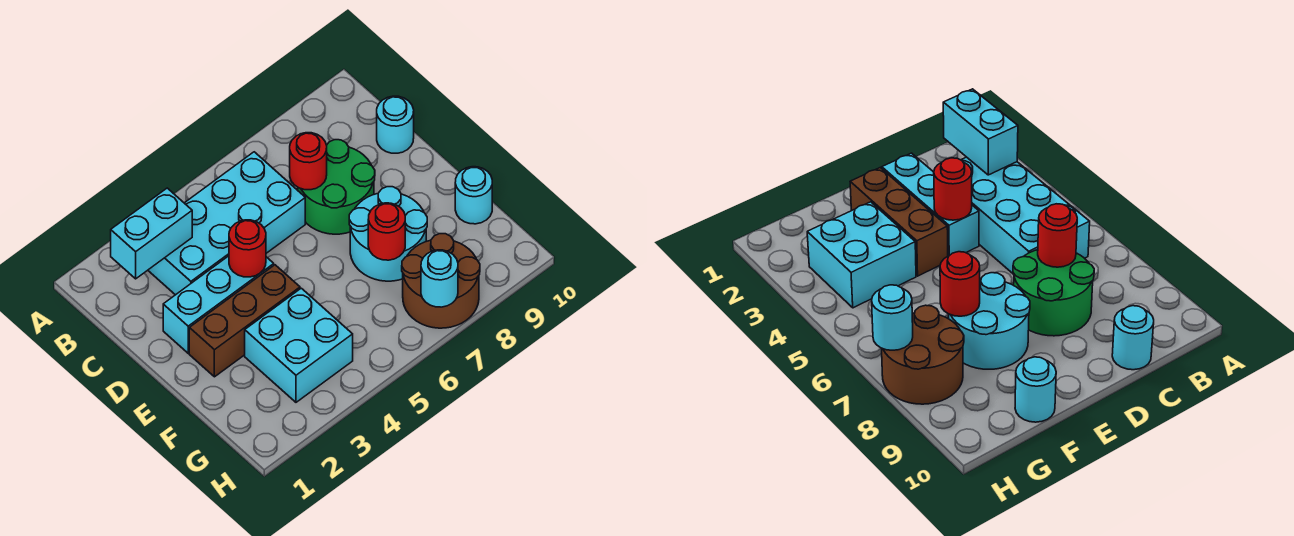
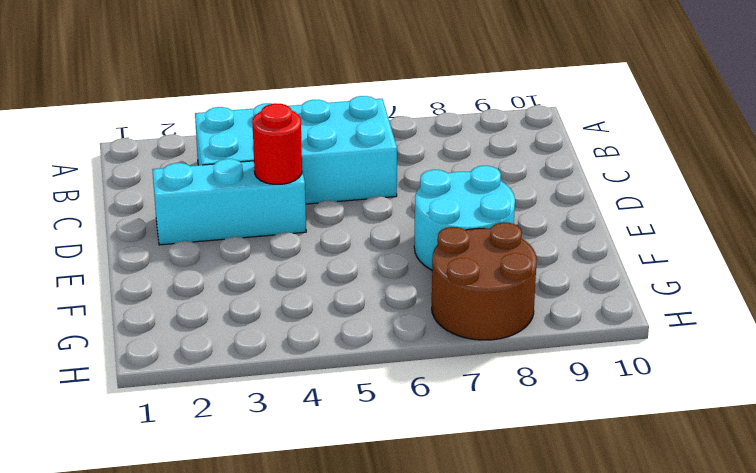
none -> green round brick C7:D8 level 1
none -> cyan round brick C10 level 1
none -> brown brick E2:E4 level 1

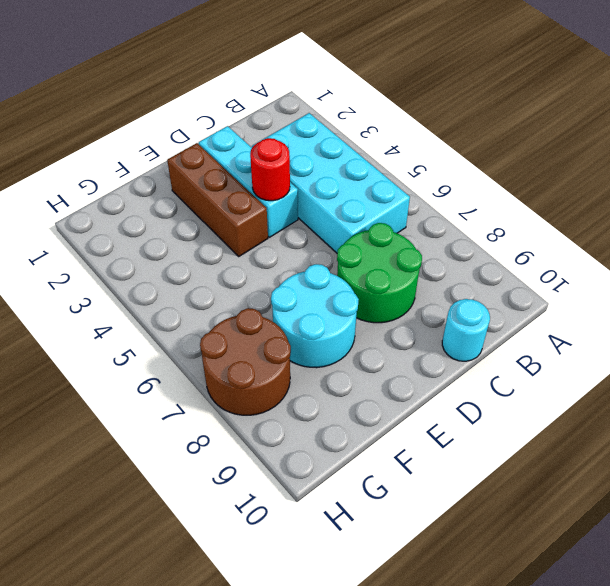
none -> cyan brick F3:G4 level 1
none -> cyan round brick F10 level 1
none -> cyan brick B2:B3 level 2

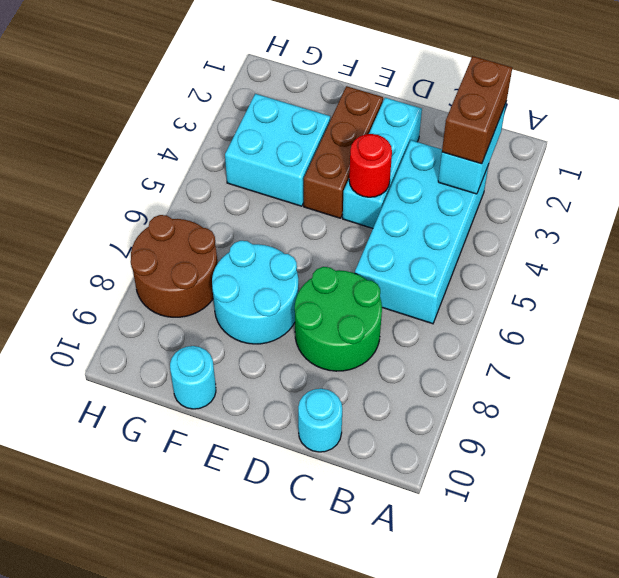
brown brick B2:B3 level 3 -> none
none -> red round brick C7 level 2
none -> red round brick F7 level 2
none -> cyan round brick H7 level 2

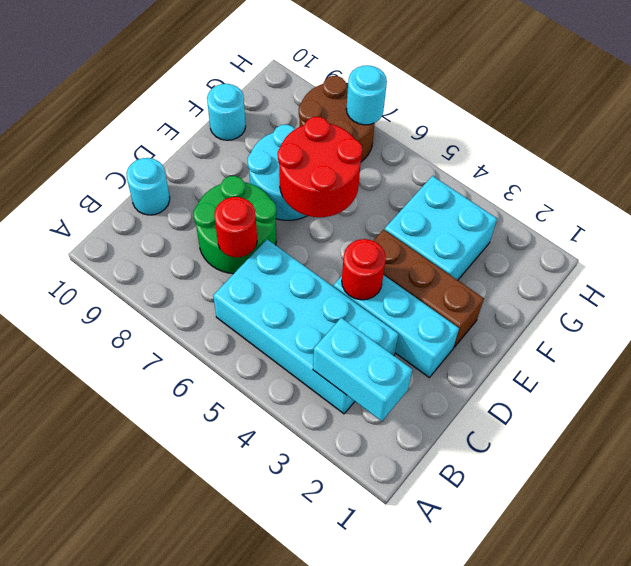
red round brick E6:F7 level 2 -> red round brick F7 level 2

